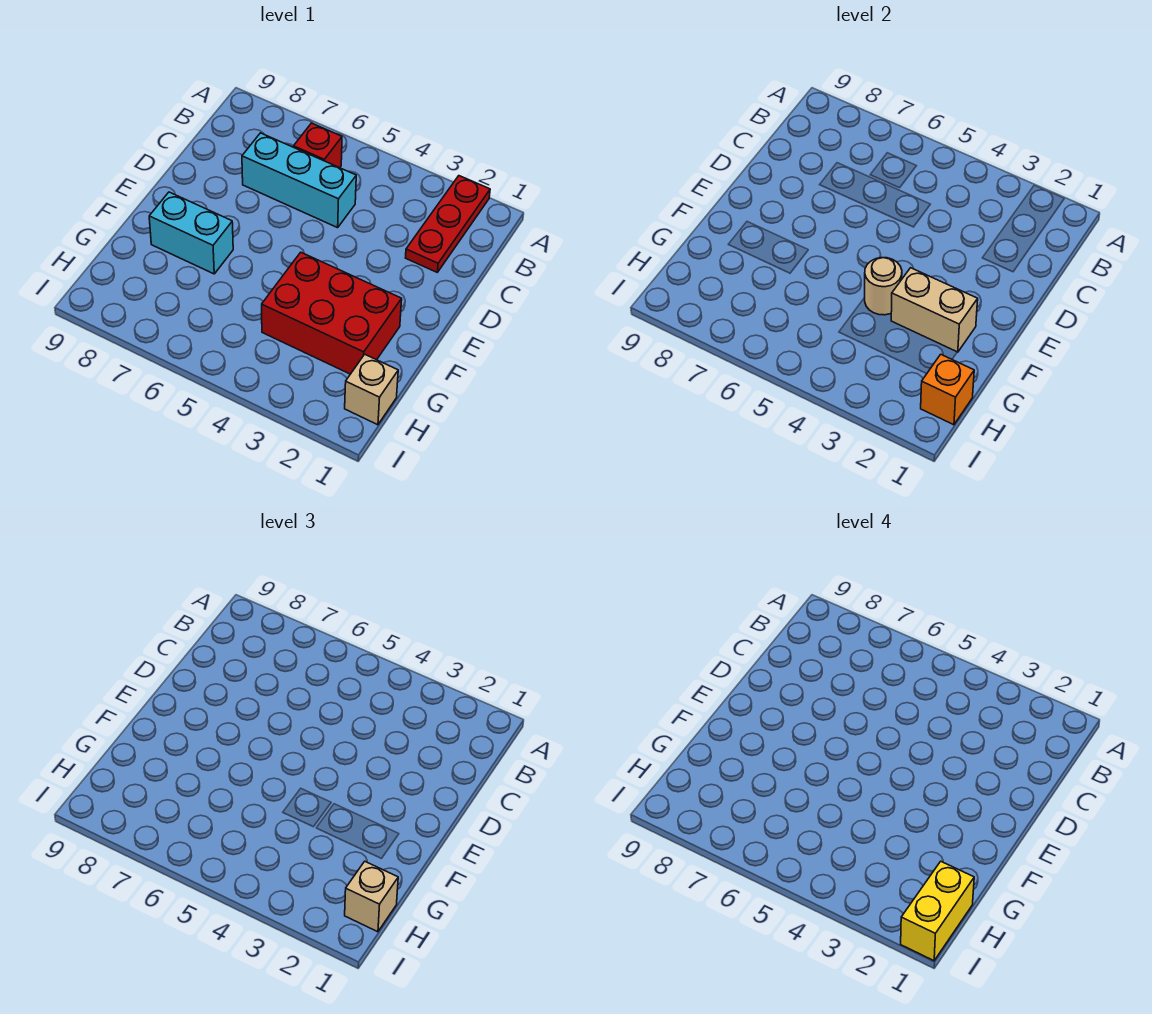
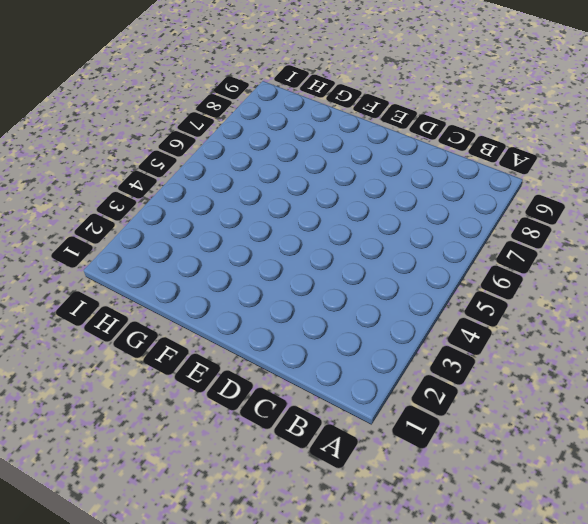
none -> red plate A2:C2 level 1
none -> red brick B6 level 1

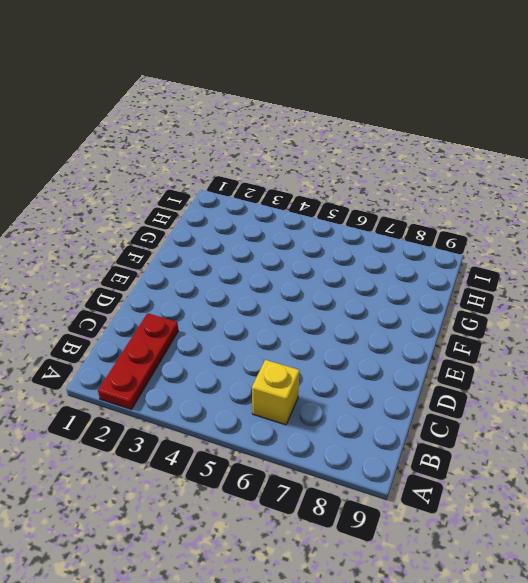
yellow brick B6 level 1 -> red brick B6 level 1
none -> cyan brick C5:C7 level 1
none -> red brick F2:G4 level 1

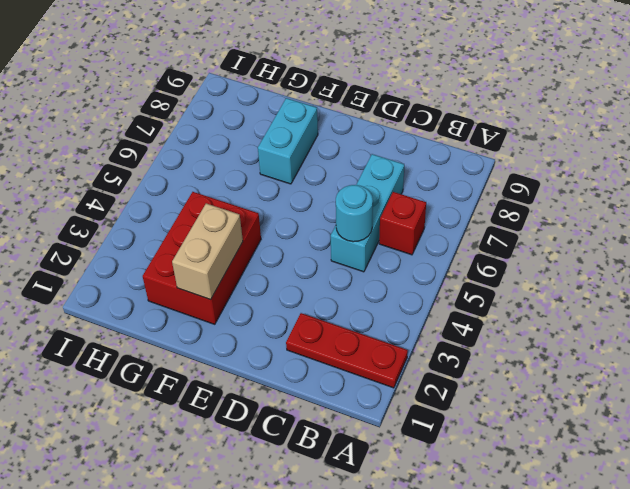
cyan round brick C5 level 2 -> none
none -> tan brick H1 level 1
none -> tan round brick F4 level 2

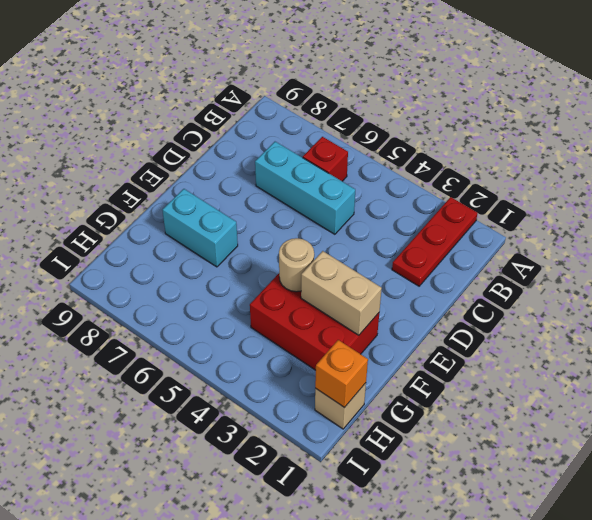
none -> tan brick H1 level 3
none -> yellow brick H1:I1 level 4

